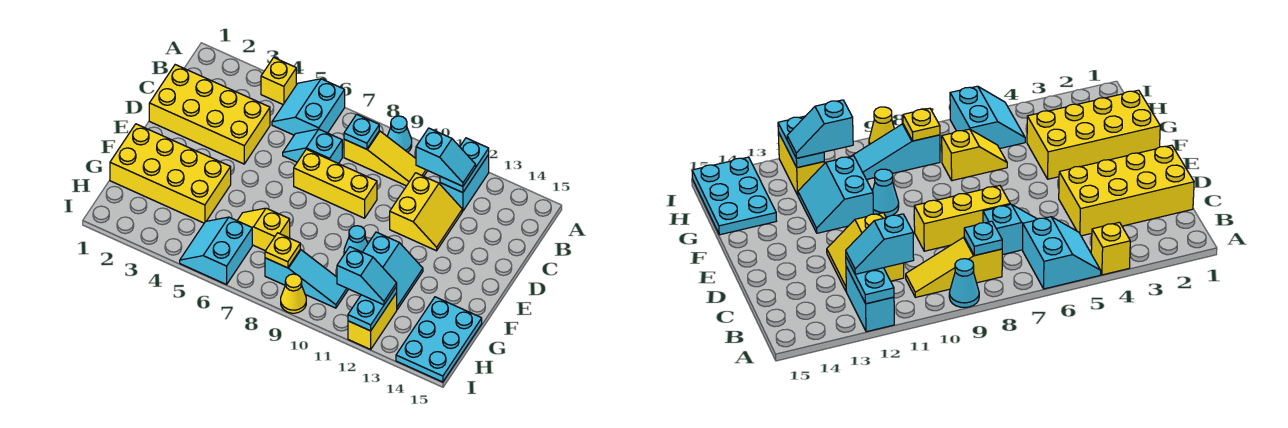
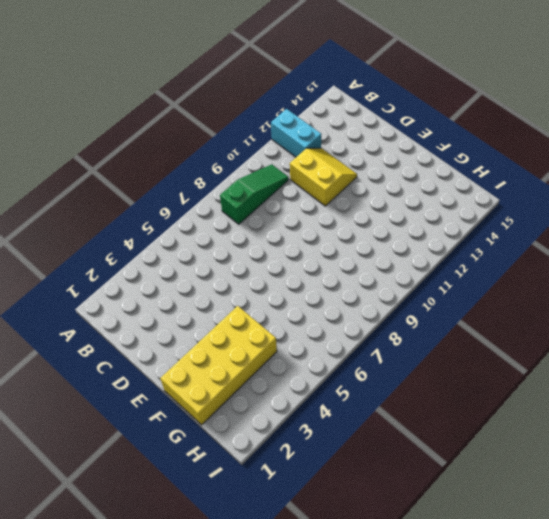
green slope B8:B10 level 1 top 8 -> yellow slope B8:B10 level 1 top 8
none -> yellow brick A4 level 1
none -> cyan slope A5:B6 level 1 top 6
none -> cyan cone A9 level 1

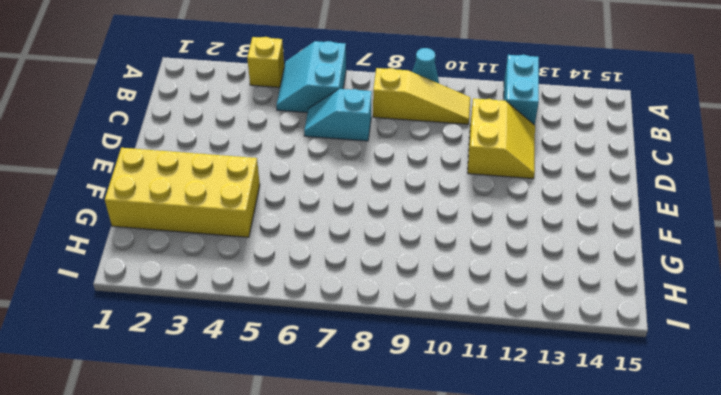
none -> yellow brick C1:D4 level 1
none -> yellow brick D7:D9 level 1
none -> cyan cone F10 level 1

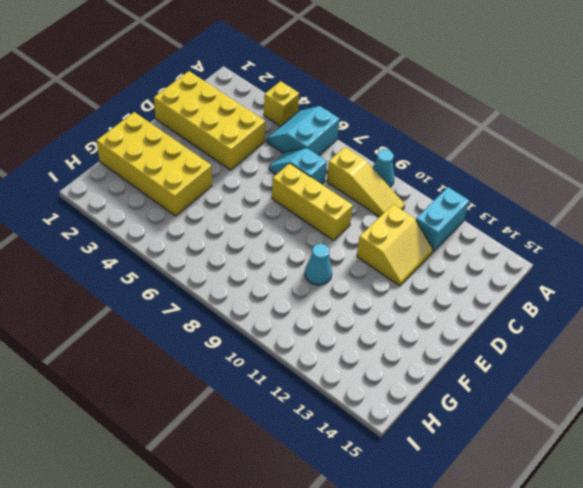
none -> cyan slope F11:G12 level 1 top 11
none -> yellow slope G6:G7 level 1 top 7
none -> cyan plate G14:I15 level 1

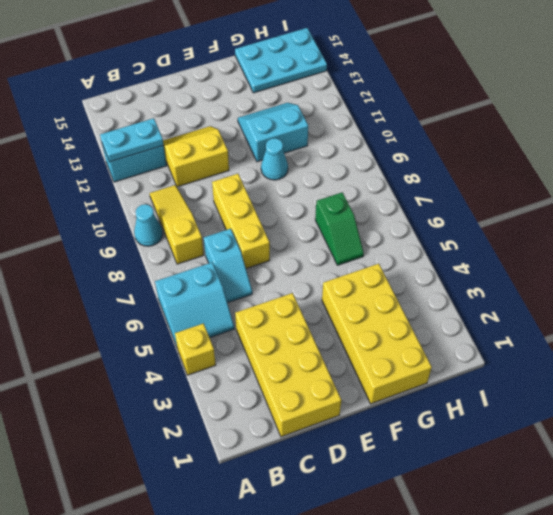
green slope G6:G7 level 1 top 7 -> yellow slope G6:G7 level 1 top 7
none -> cyan slope H5:I6 level 1 top 6
none -> cyan slope H8:H10 level 1 top 8
none -> yellow brick H12:I12 level 1

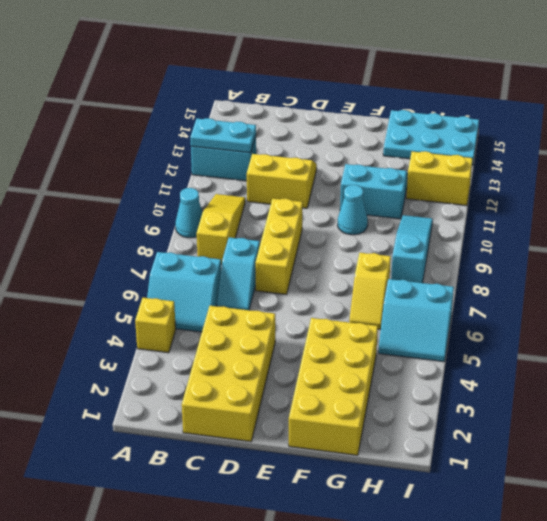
none -> yellow cone I9 level 1
none -> cyan plate B8 level 2
none -> yellow plate H8 level 2

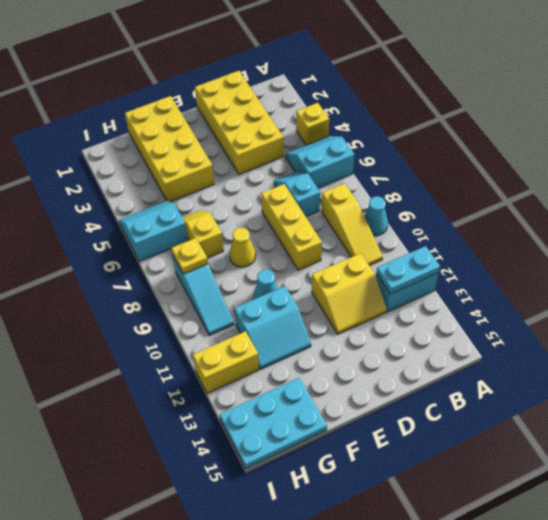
yellow cone F8 level 1 -> yellow cone I9 level 1
none -> cyan plate B8 level 2
none -> cyan plate H12:I12 level 2
none -> cyan slope B11:B12 level 3 top 11

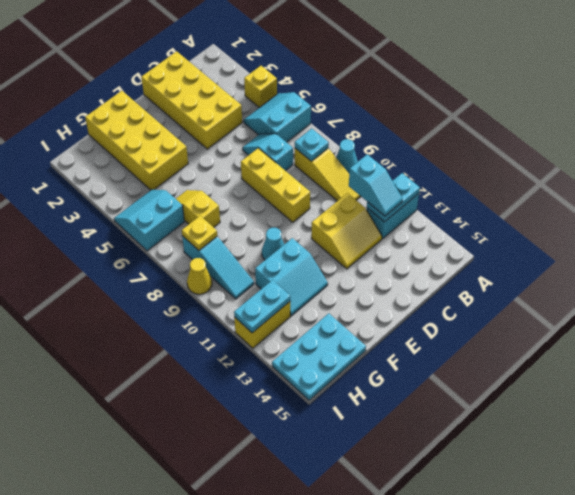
none -> cyan slope H11:H12 level 3 top 11

